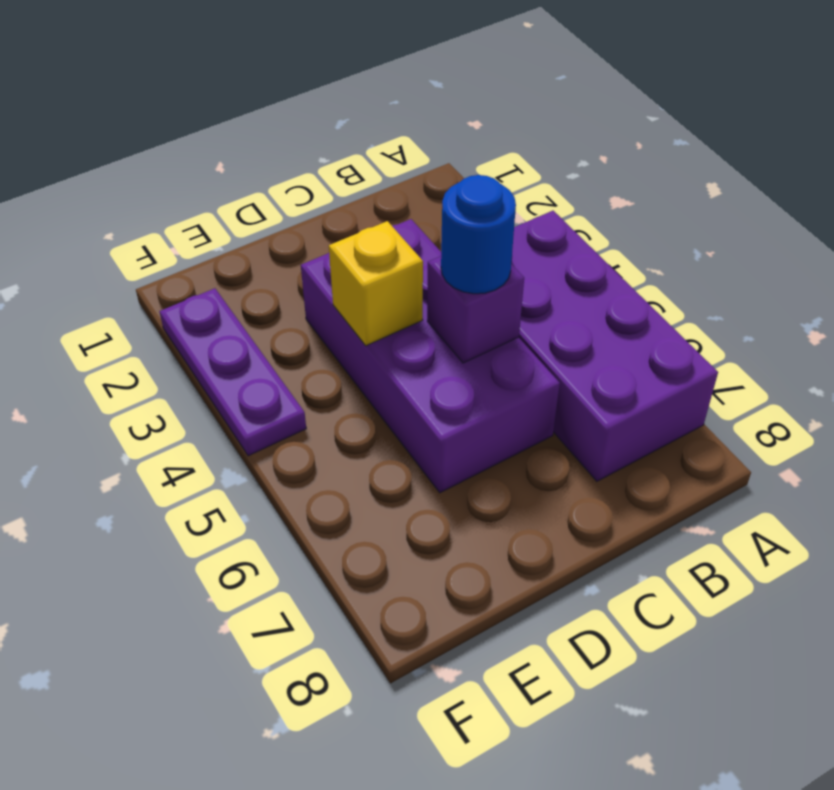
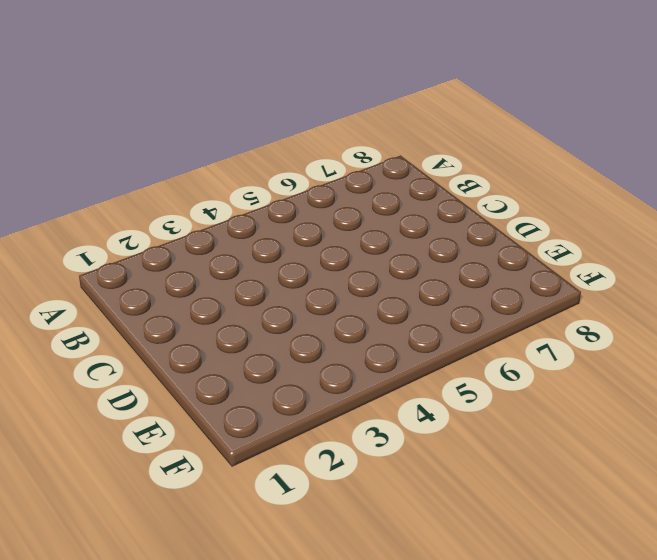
none -> purple brick A4:B7 level 1
none -> purple brick C3:D6 level 1

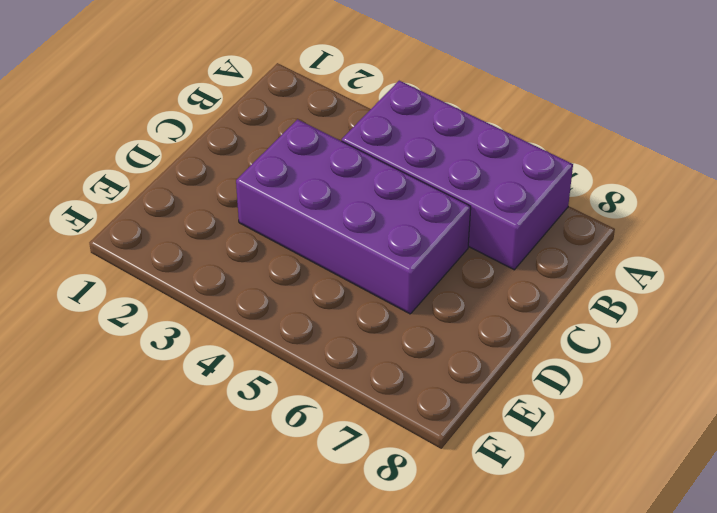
none -> purple plate F2:F4 level 1
none -> purple brick C5 level 2

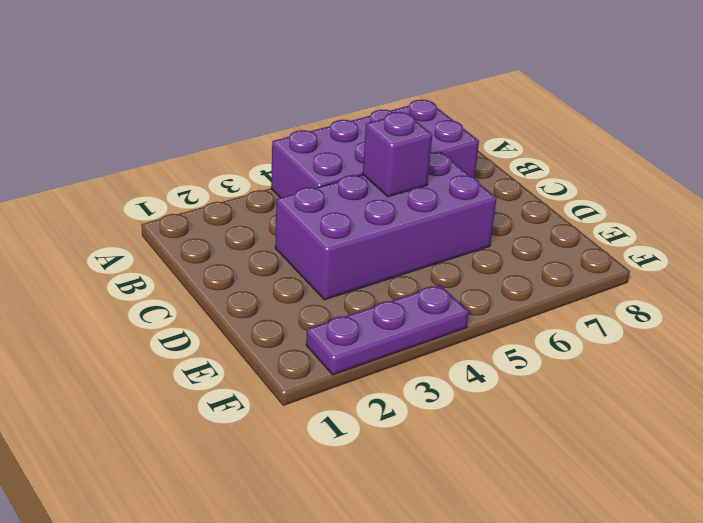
none -> yellow brick D4 level 2
none -> blue round brick C5 level 3

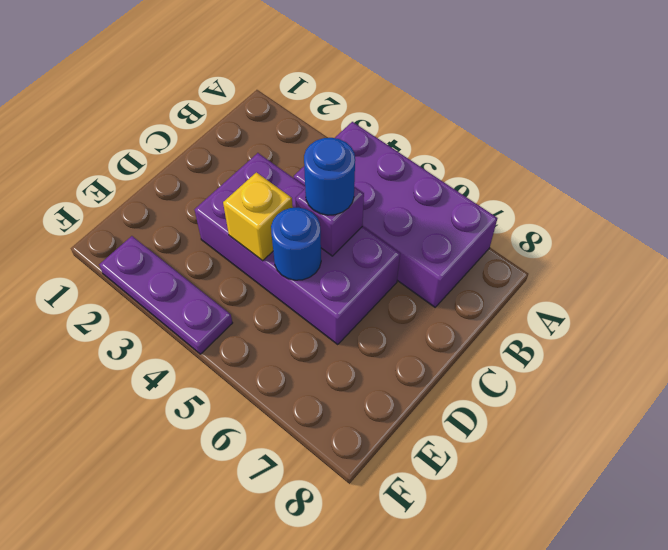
blue round brick D5 level 2 -> none

